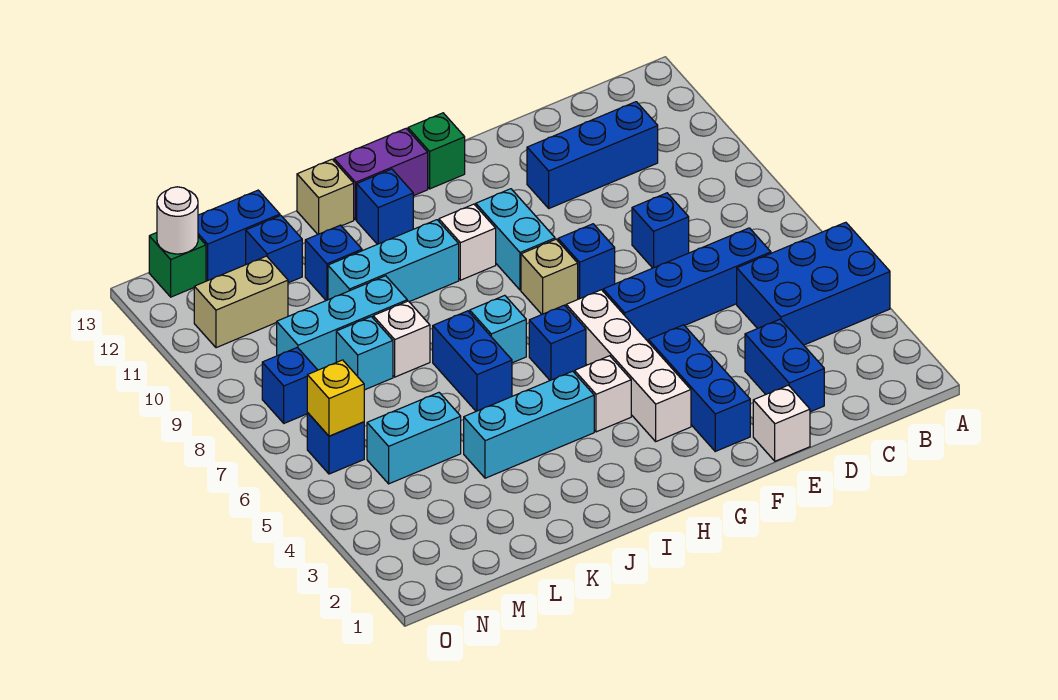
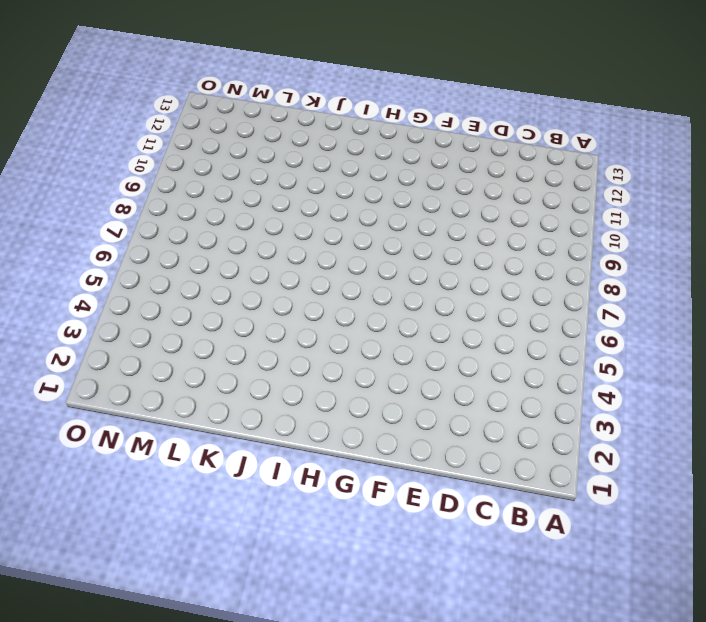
none -> blue brick A4:C5 level 1
none -> blue brick C6:F6 level 1
none -> blue brick C11:E11 level 1
none -> blue brick D2:D3 level 1

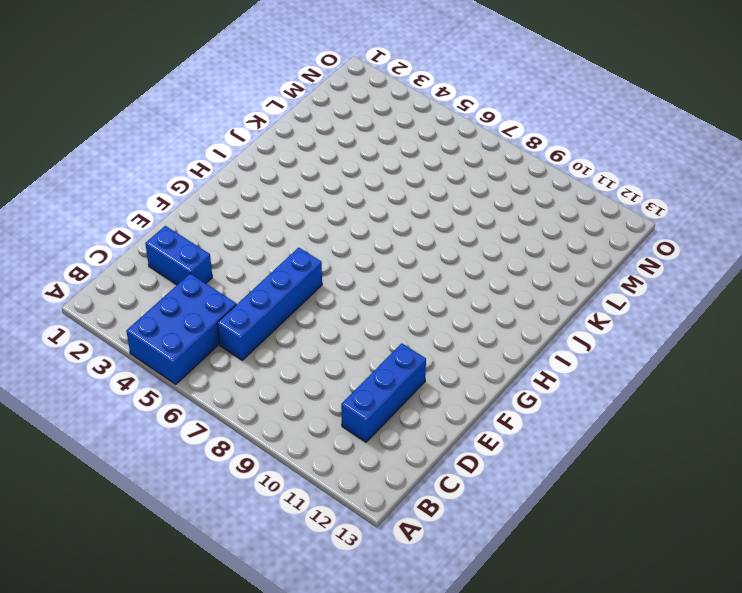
none -> blue brick D8 level 1
none -> white brick E1 level 1
none -> blue brick F2:F4 level 1
none -> blue brick F8 level 1

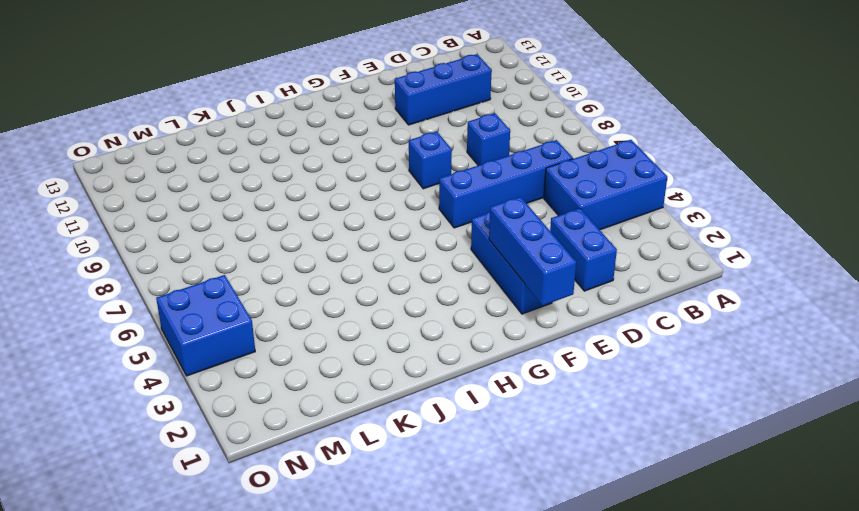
blue brick F1:F3 level 2 -> none
blue brick N4:O5 level 1 -> none
none -> white brick E1 level 1
none -> white brick G3:G6 level 1
none -> tan brick G8 level 1
none -> cyan brick G9:G10 level 1

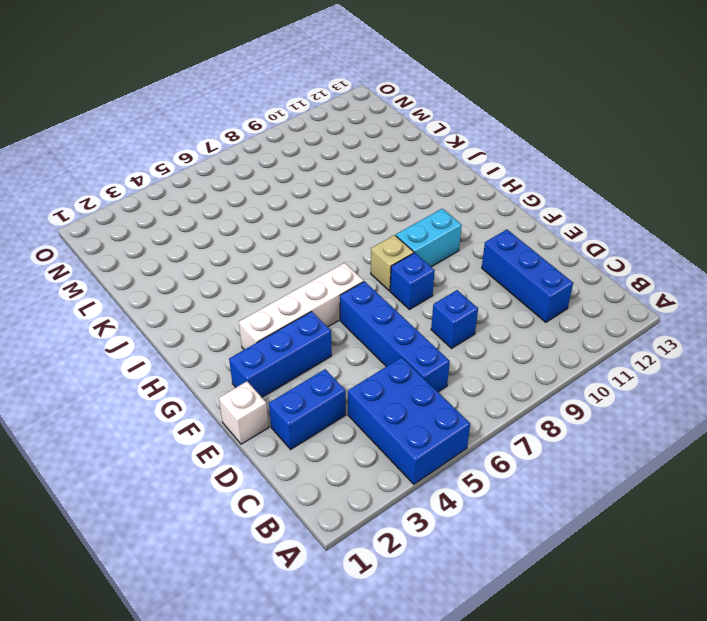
none -> green brick G13 level 1
none -> white brick H4 level 1
none -> blue brick H6 level 1
none -> white brick H10 level 1

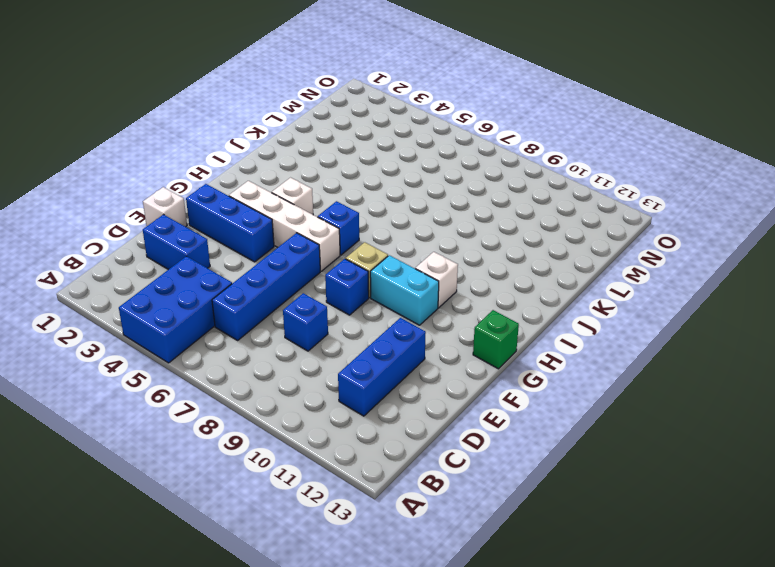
none -> purple brick H13:I13 level 1
none -> cyan brick I4:K4 level 1
none -> cyan brick I7 level 1
none -> cyan brick I10:K10 level 1

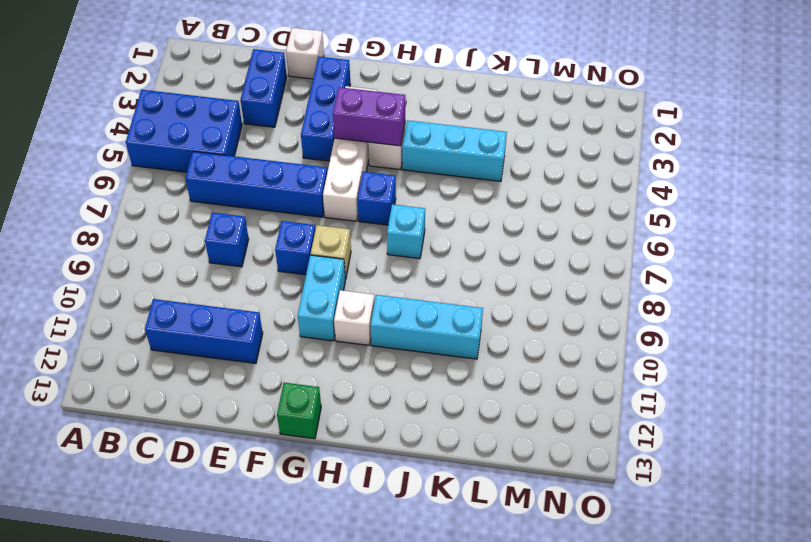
purple brick G4:H4 level 2 -> purple brick H13:I13 level 1
none -> blue brick I12 level 1
none -> blue brick J6:J7 level 1
none -> tan brick J13 level 1
none -> white brick K8 level 1

